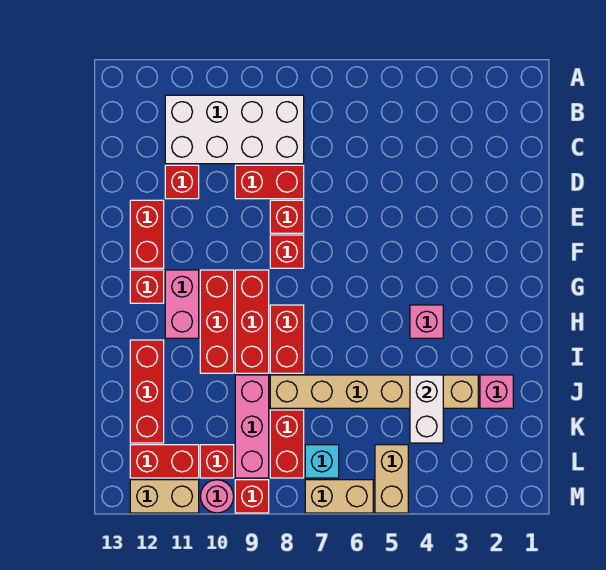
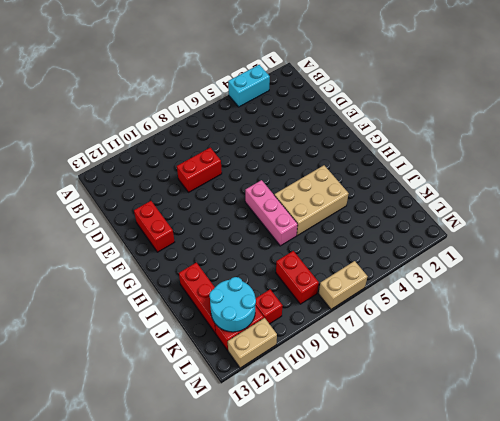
cyan brick A3:A4 level 1 -> none
pink brick G7:I7 level 1 -> pink brick J9:L9 level 1
tan brick H4:I6 level 1 -> pink brick H4 level 1
cyan round brick K11:L12 level 2 -> none
none -> white brick B8:C11 level 1
none -> red brick D11 level 1
none -> red brick E8 level 1

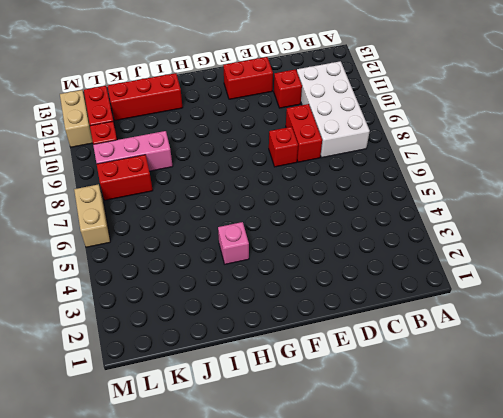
none -> red brick F8 level 1
none -> red brick G9:I9 level 1
none -> red brick G10:I10 level 1

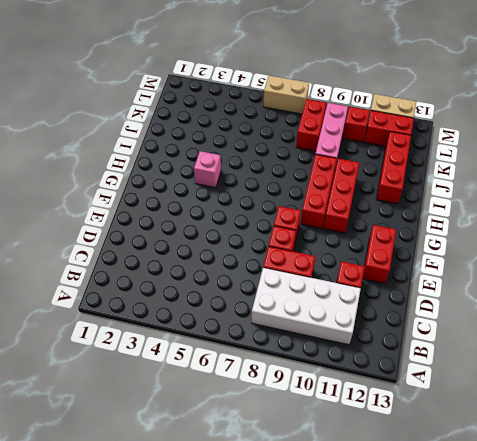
none -> pink brick G11:H11 level 1
none -> red brick G12 level 1
none -> red brick H8:I8 level 1

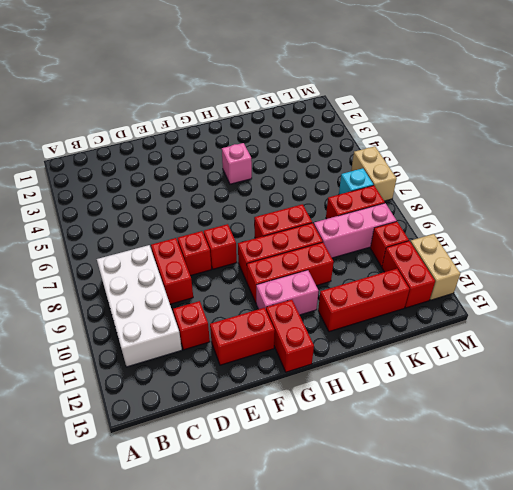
red brick G12:G13 level 1 -> red brick G12 level 1
none -> pink brick J2 level 1
none -> tan brick J3:J8 level 1
none -> tan brick L5:M5 level 1

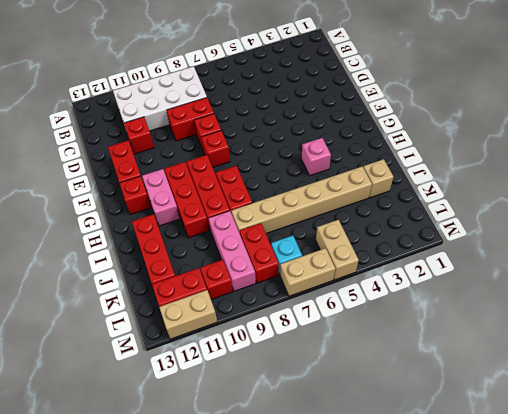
tan brick J2 level 1 -> pink brick J2 level 1
none -> red brick M9 level 1
none -> pink round brick M10 level 1
none -> white brick J4:K4 level 2

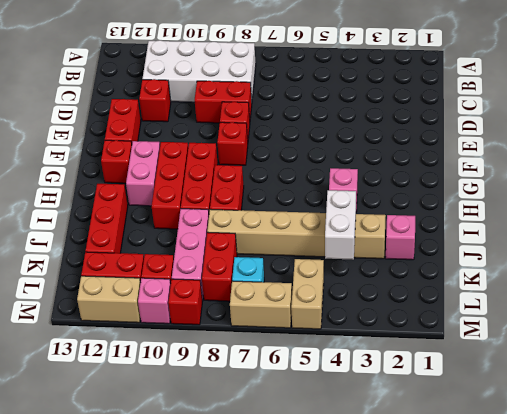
pink brick M10 level 1 -> pink round brick M10 level 1

